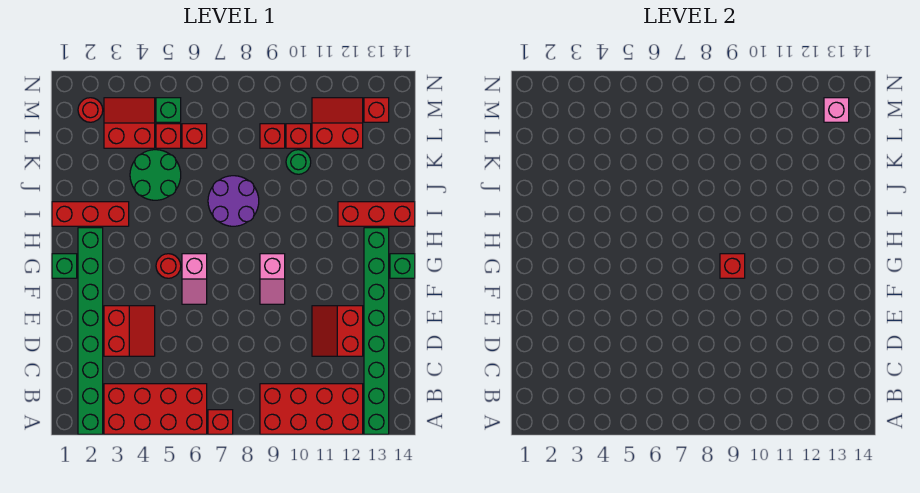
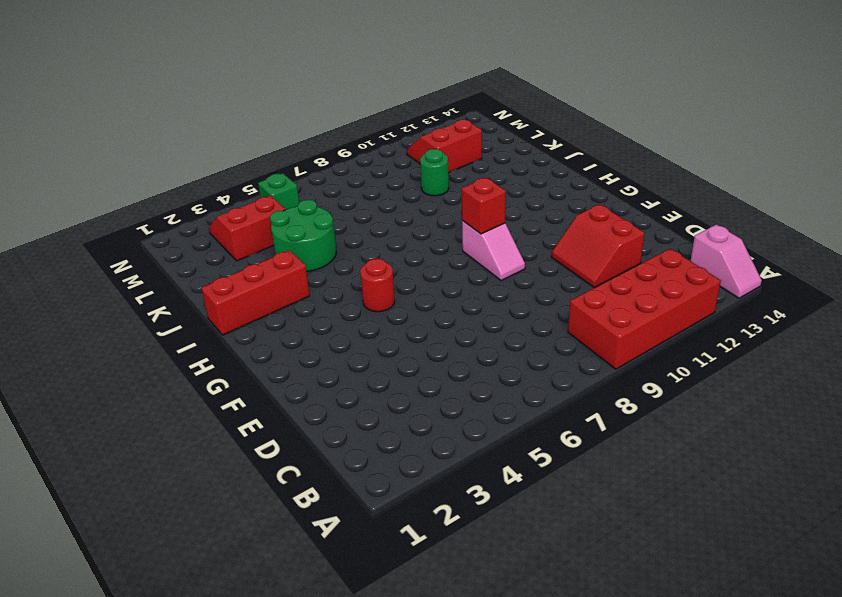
pink slope A14:B14 level 1 top B -> pink slope F6:G6 level 1 top G
none -> green brick A2:H2 level 1
none -> red brick A3:B6 level 1
none -> red brick A7 level 1

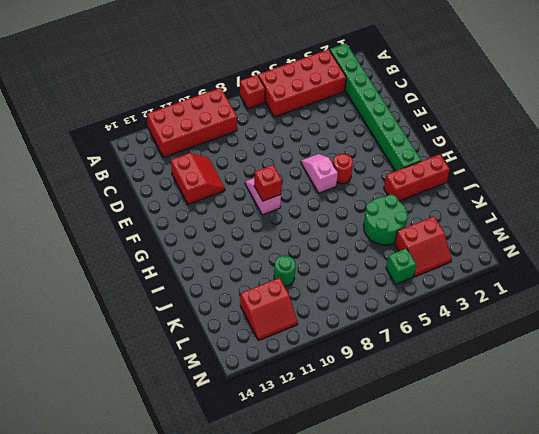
none -> green brick A13:H13 level 1
none -> red slope D3:E4 level 1 top 3
none -> green brick G1 level 1

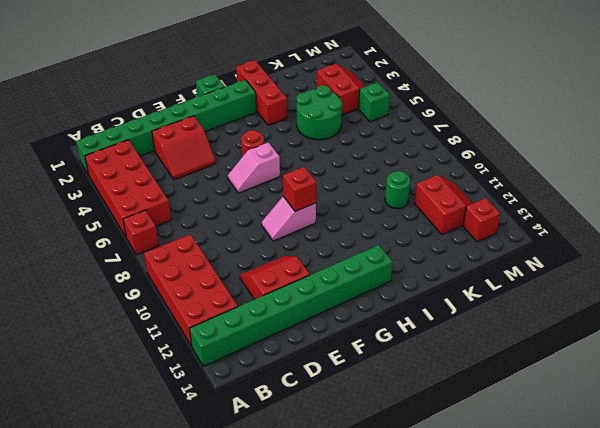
none -> green brick G14 level 1
none -> purple round brick I7:J8 level 1
none -> red brick I12:I14 level 1

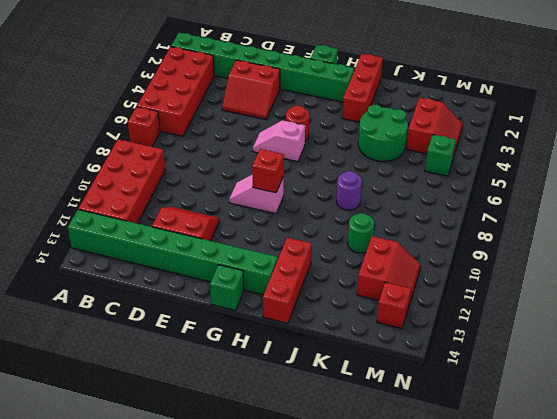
purple round brick J8 level 1 -> purple round brick I7:J8 level 1
none -> red brick L5 level 1
none -> red brick L6 level 1
none -> red brick L9 level 1

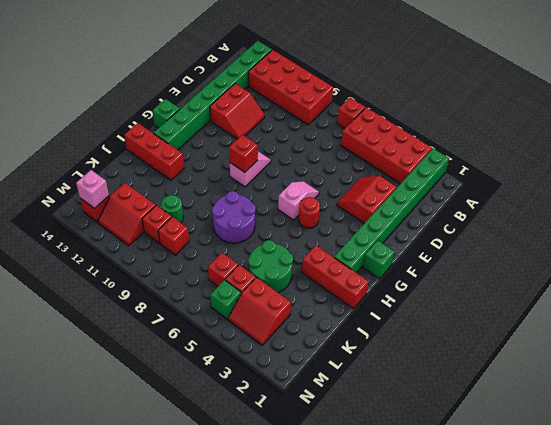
none -> red round brick M2 level 1

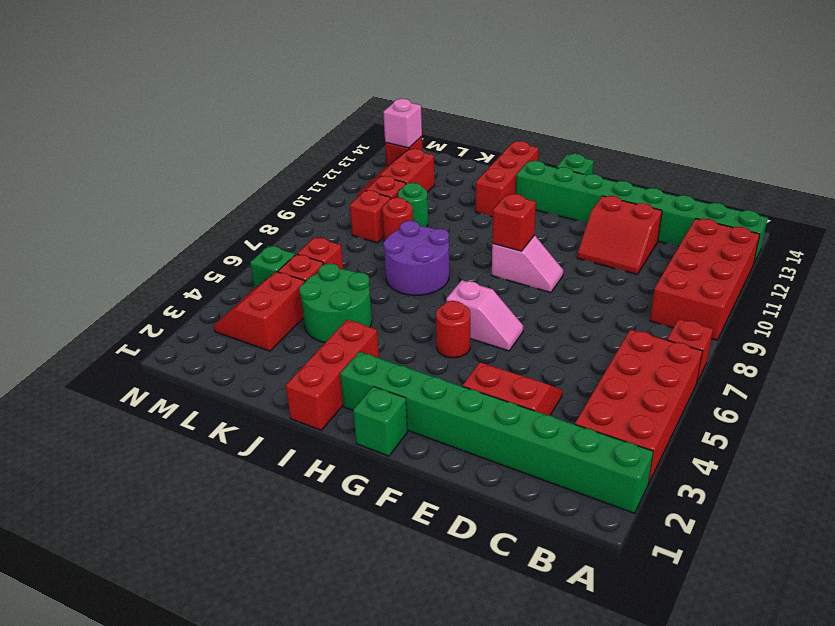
red round brick K9 level 1 -> red round brick M2 level 1

